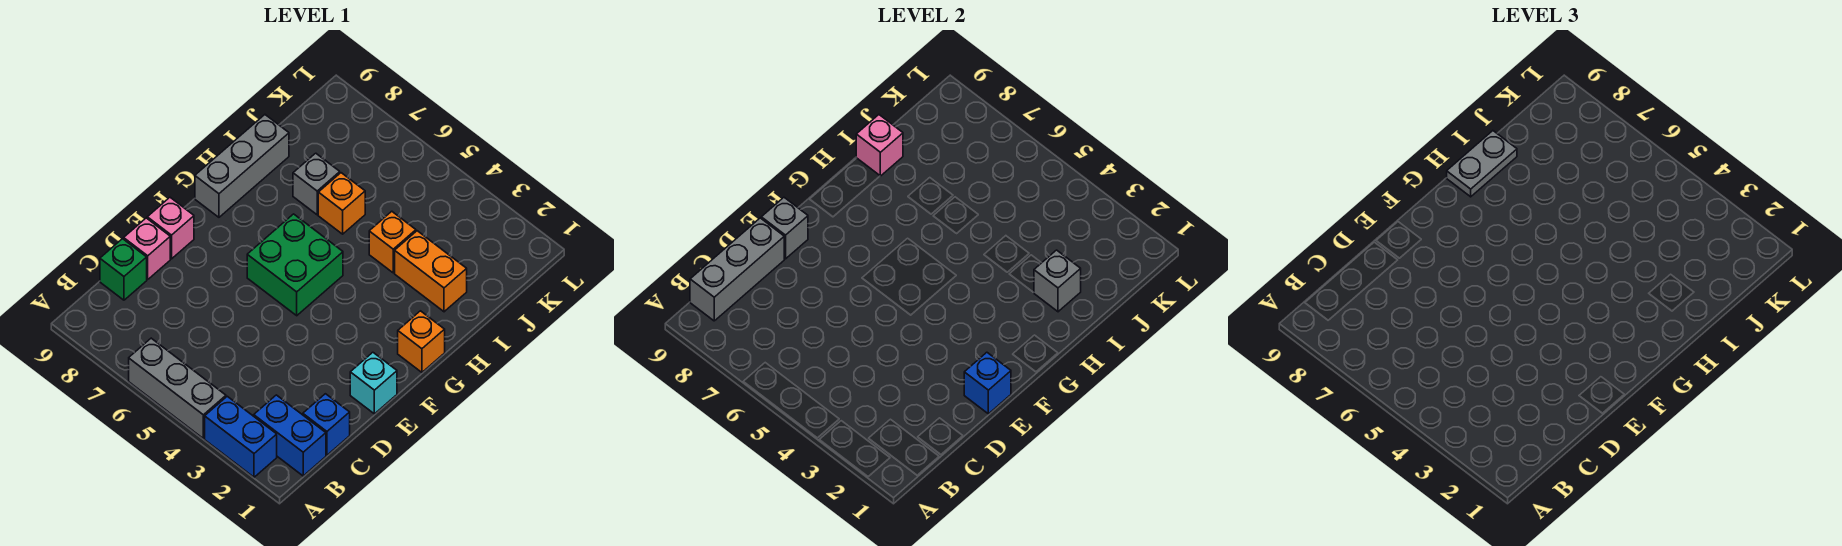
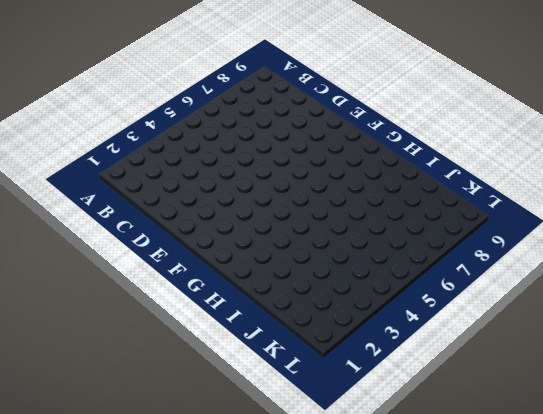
none -> blue brick A2:A3 level 1
none -> grey brick A4:A6 level 1
none -> blue brick B1:B2 level 1

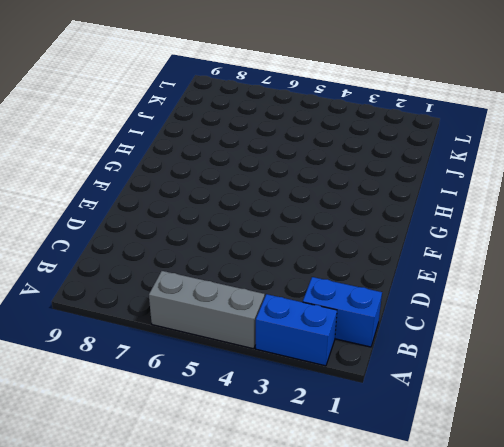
none -> blue brick C1 level 1
none -> green brick C9 level 1
none -> pink brick D9 level 1

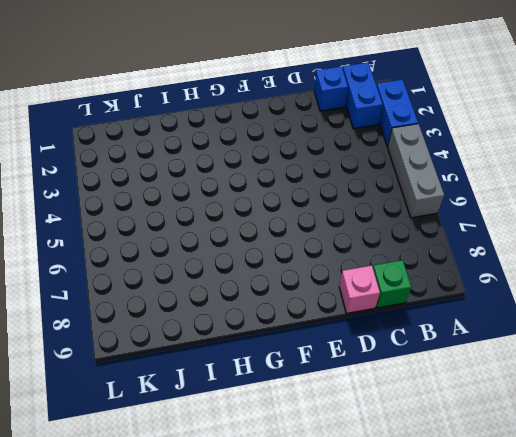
none -> cyan brick E1 level 1
none -> pink brick E9 level 1
none -> green brick F5:G6 level 1

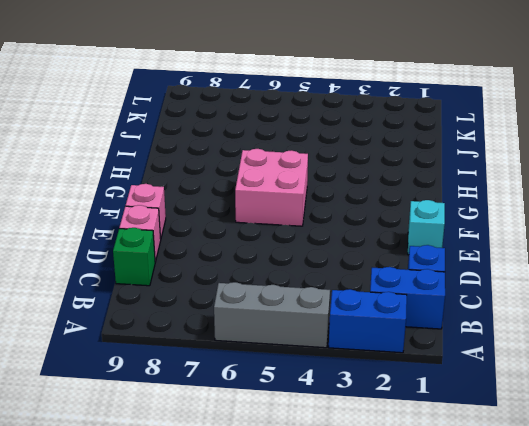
pink brick F5:G6 level 1 -> green brick F5:G6 level 1
none -> orange brick G1 level 1
none -> grey brick G9:I9 level 1
none -> orange brick I2:I3 level 1

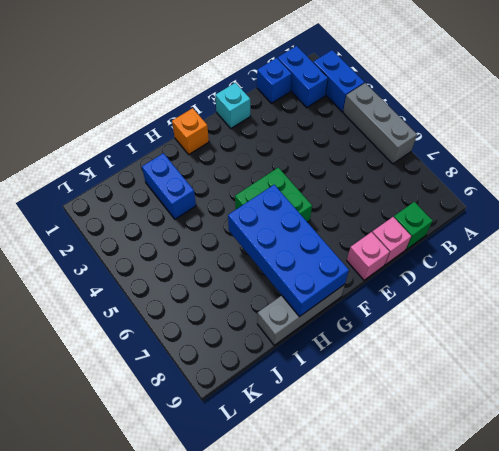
blue brick G6:H9 level 2 -> none
blue brick I2:I3 level 1 -> orange brick I2:I3 level 1
none -> orange brick I4 level 1
none -> orange brick I6 level 1
none -> grey brick I7 level 1

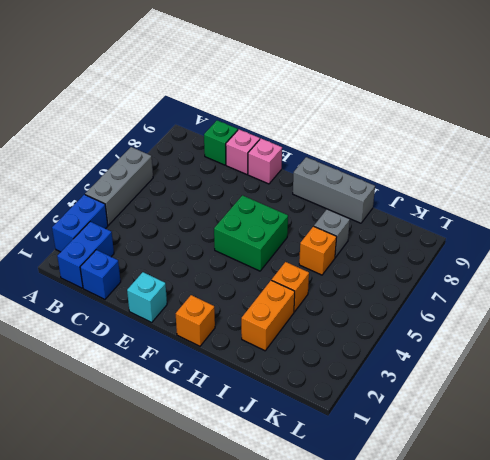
none -> grey brick B9:D9 level 2
none -> blue brick E1 level 2
none -> grey brick E9 level 2

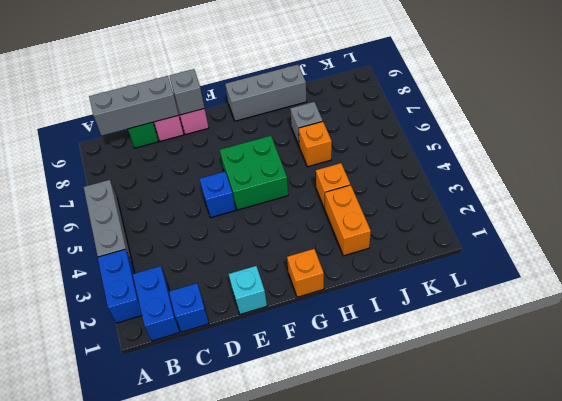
blue brick E5 level 1 -> blue brick E1 level 2
none -> grey brick I2 level 2
none -> pink brick I9 level 2
none -> grey plate H9:I9 level 3

